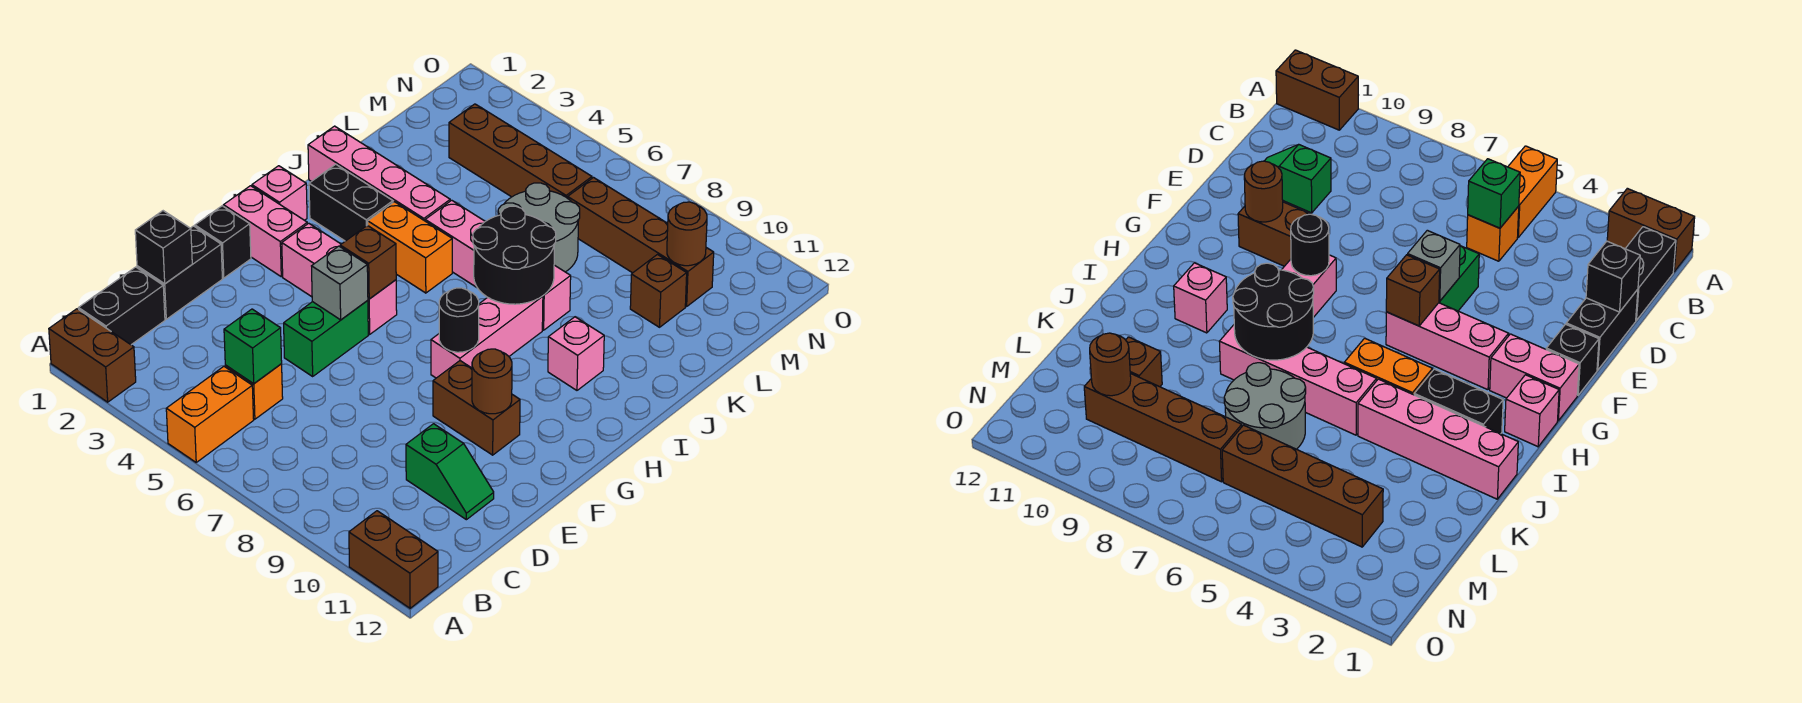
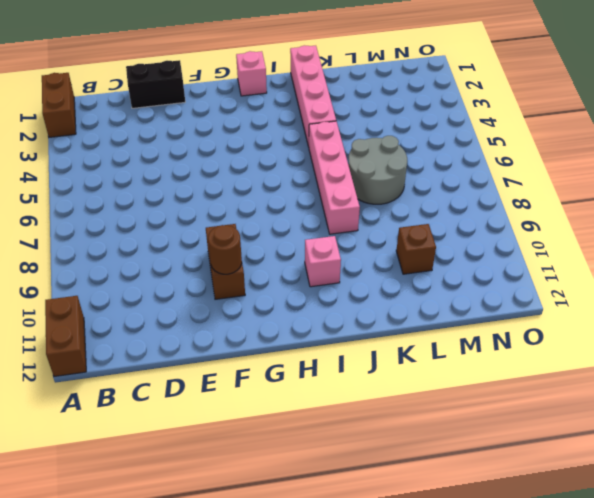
none -> orange brick A5:B5 level 1
none -> black brick B1:C1 level 1
none -> orange brick C5 level 1
none -> green slope D10:D11 level 1 top 10

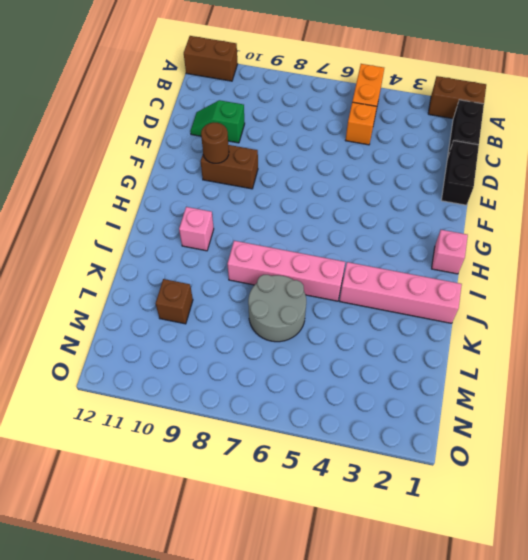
none -> green brick E5:F5 level 1
none -> black brick F1 level 1
none -> pink brick G1:G2 level 1
none -> pink brick G3:G5 level 1

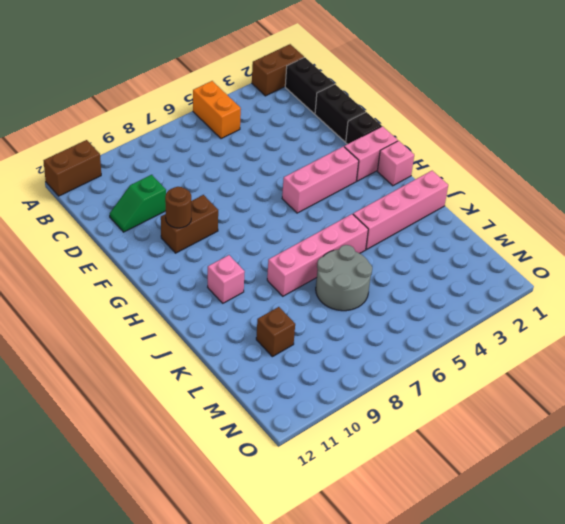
none -> orange brick C5 level 1
none -> green brick E5:F5 level 1
none -> pink brick G8:I8 level 1
none -> black brick I2:I3 level 1

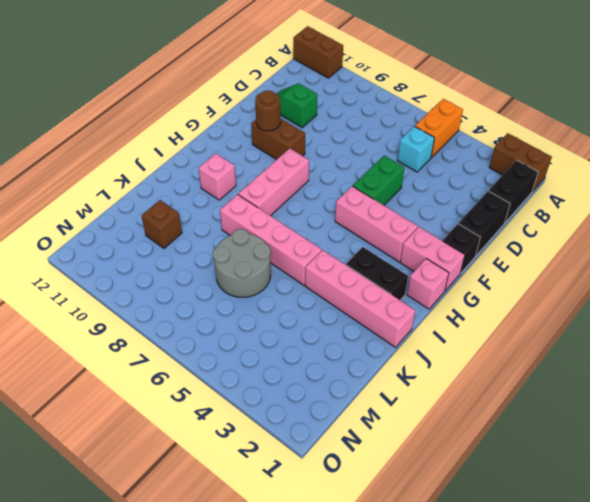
cyan brick C5 level 1 -> orange brick C5 level 1
none -> orange brick I4:I5 level 1
none -> brown brick M3:M6 level 1
none -> brown brick M7:M10 level 1
none -> green brick C5 level 2

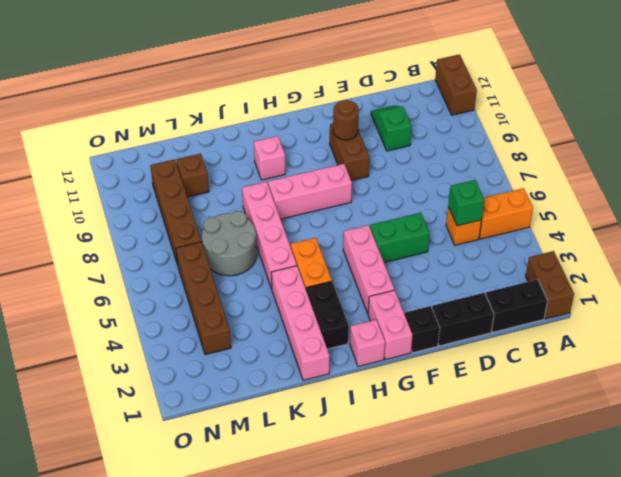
none -> black brick D1 level 2
none -> grey brick F5 level 2
none -> brown brick G5 level 2
none -> black round brick G8 level 2

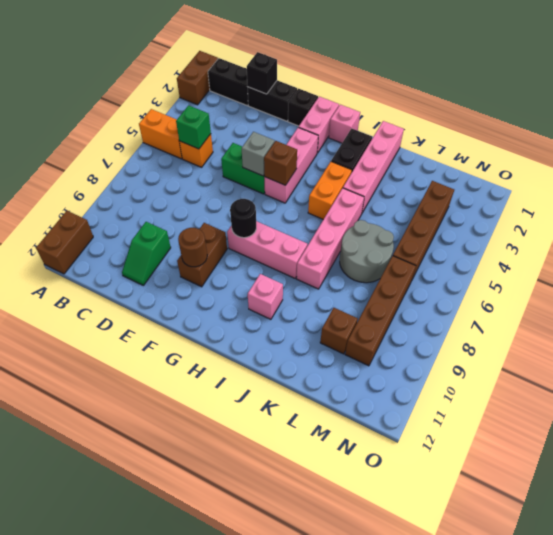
none -> black round brick I7:J8 level 2
none -> brown round brick M10 level 2

